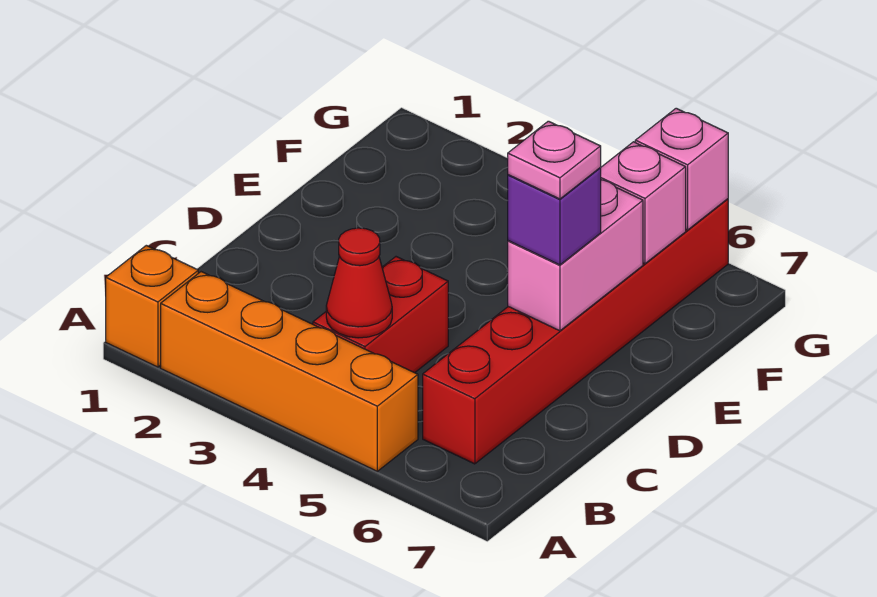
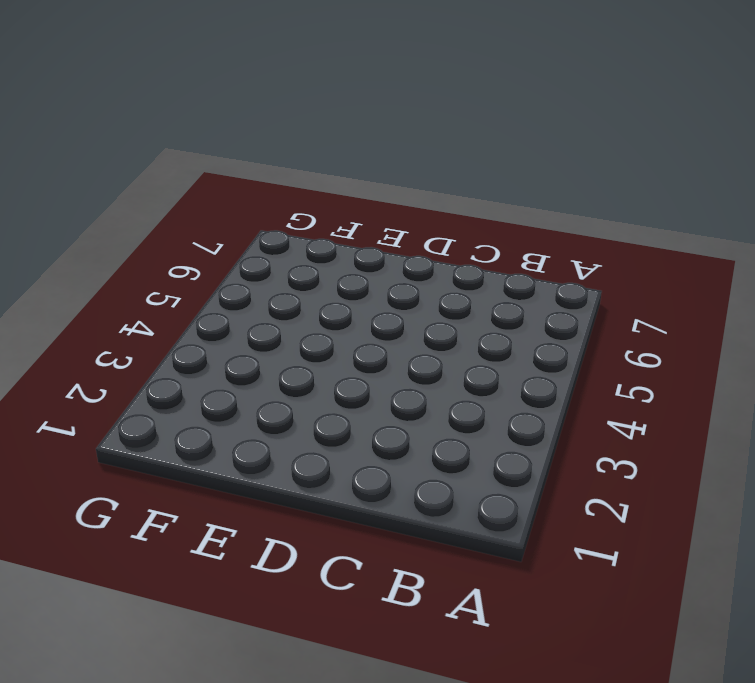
none -> orange brick A1 level 1
none -> orange brick A2:A5 level 1

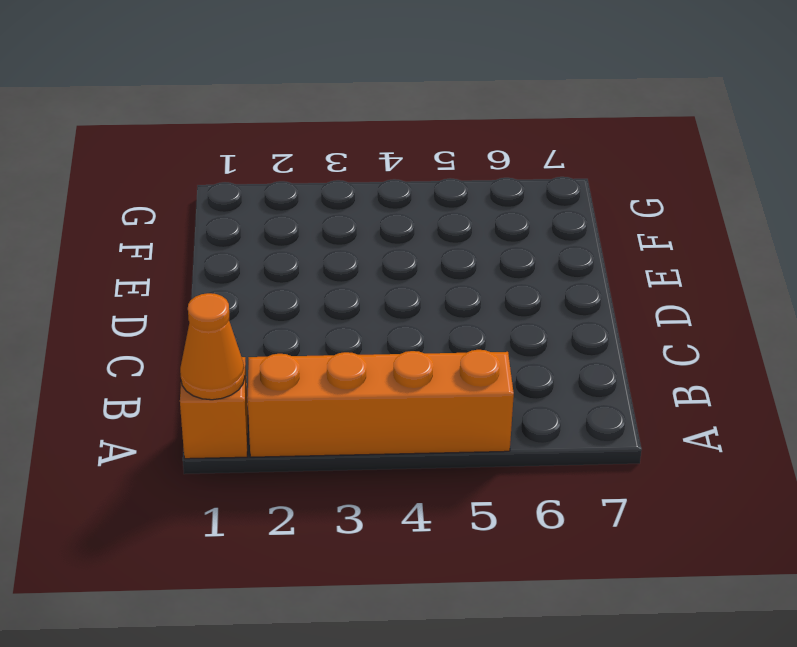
orange cone A1 level 2 -> none
none -> red brick B4:C4 level 1
none -> red brick B6:G6 level 1

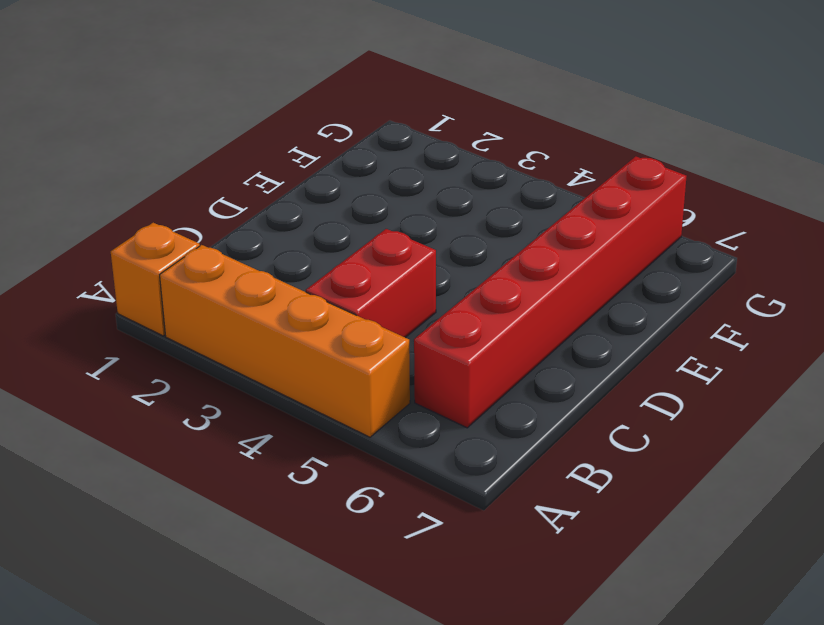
none -> red cone B4 level 2
none -> pink brick D6:E6 level 2

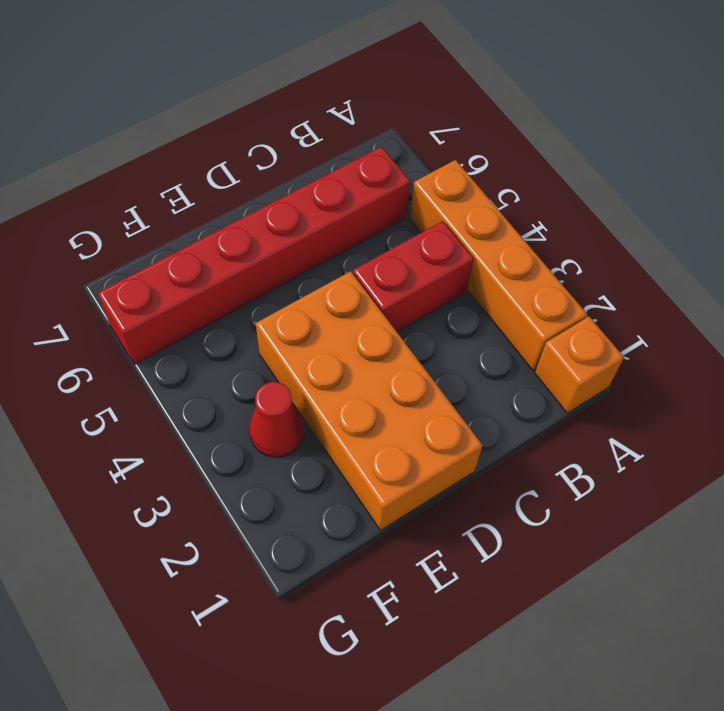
orange brick D1:E4 level 1 -> none
red cone F3 level 1 -> red cone B4 level 2
none -> pink brick D6:E6 level 2
none -> pink brick F6 level 2

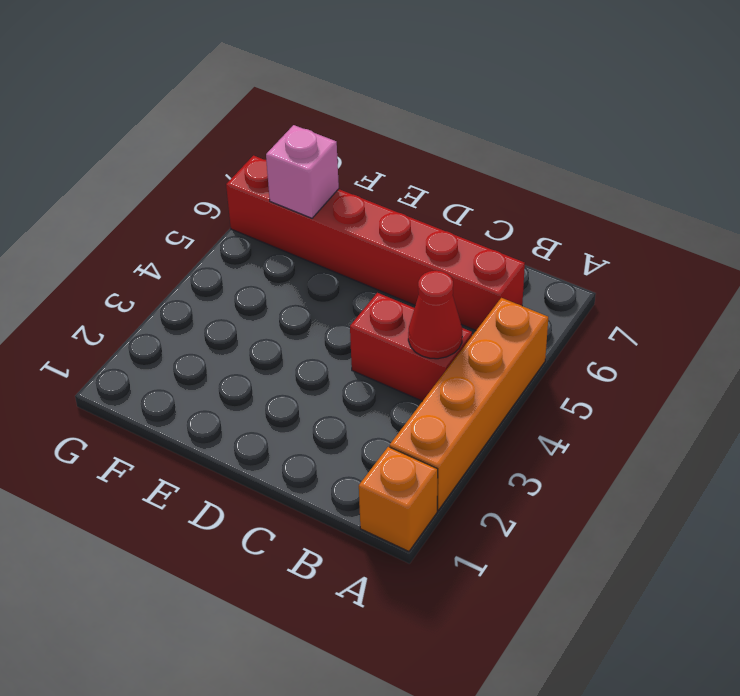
none -> pink brick D6:E6 level 2
none -> pink brick G6 level 2

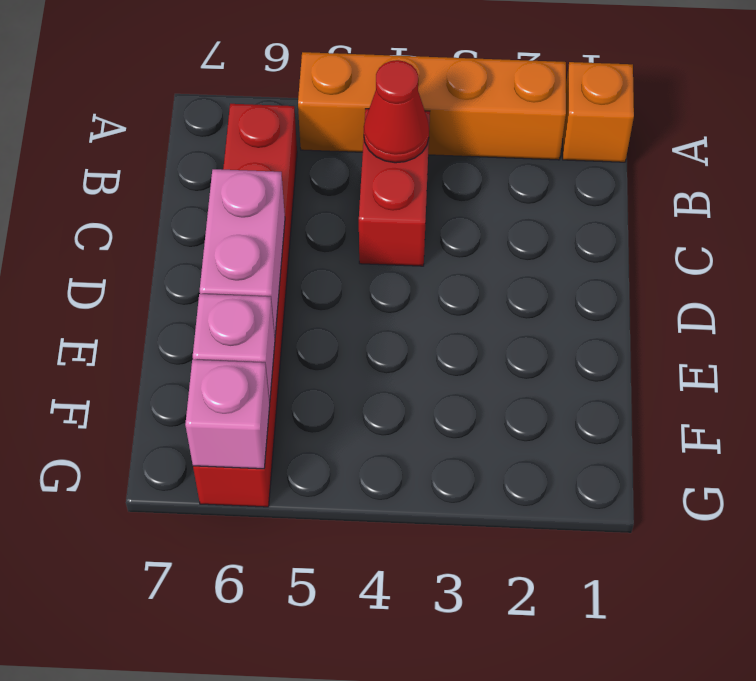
none -> purple brick D6 level 3
none -> pink plate D6 level 4

